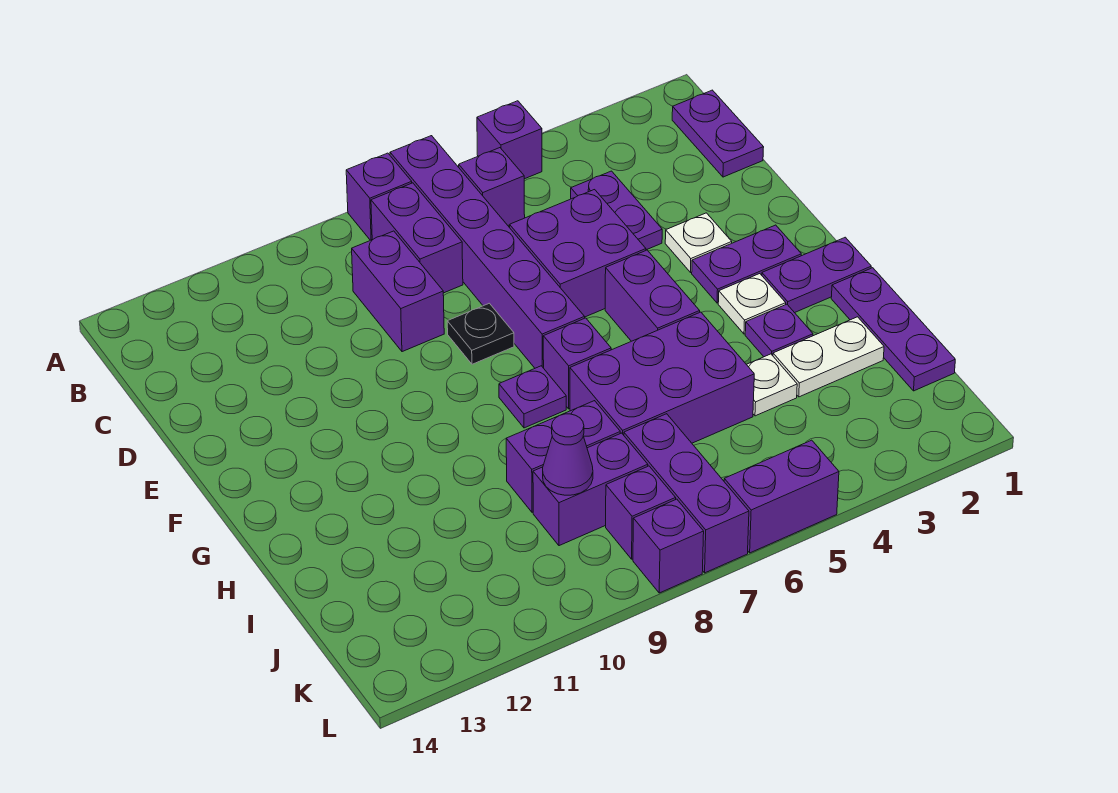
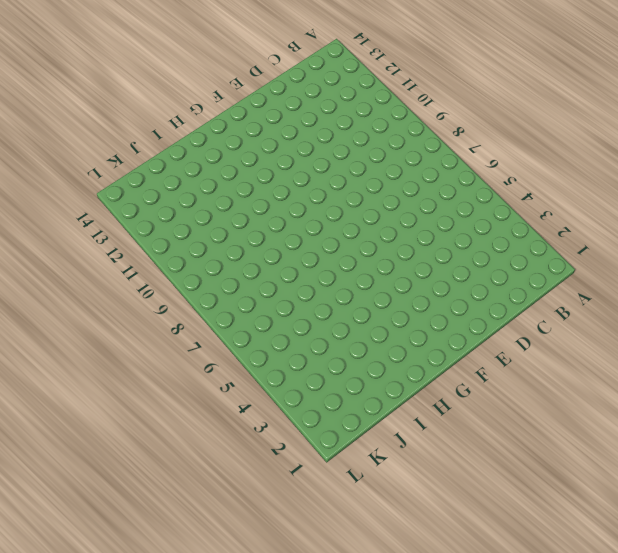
none -> purple brick A5 level 1
none -> purple brick A7:F7 level 1
none -> purple brick A8 level 1

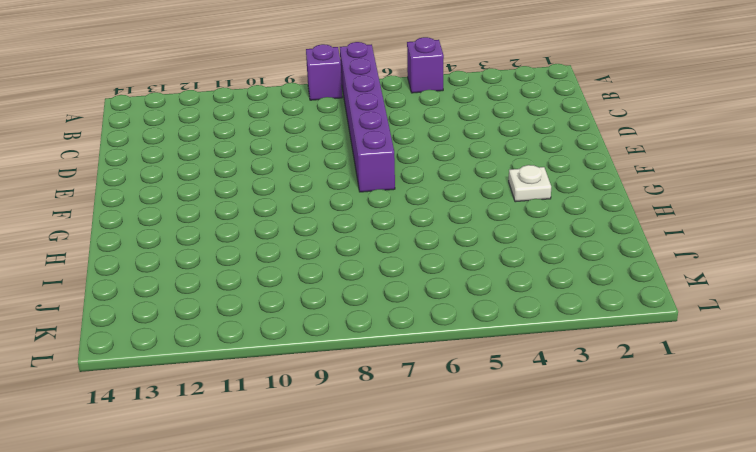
none -> purple plate B1:C1 level 1
none -> purple brick B6 level 1
none -> purple brick B8:C8 level 1

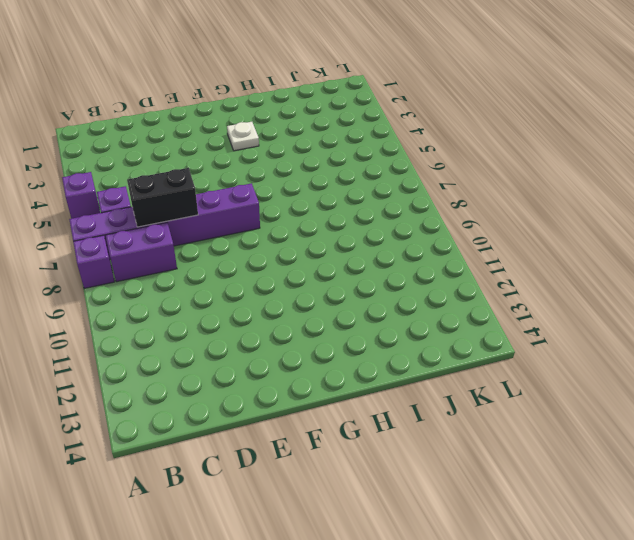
black brick C7:D7 level 2 -> none
none -> purple plate B1:C1 level 1
none -> purple plate C4:D4 level 1
none -> purple brick C9:D9 level 1

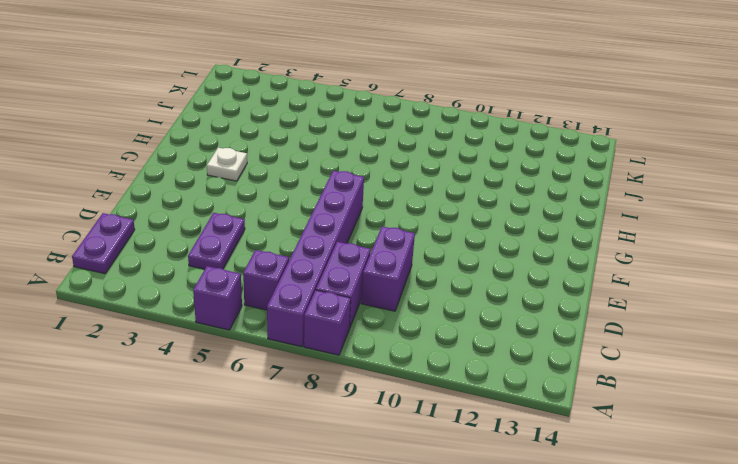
none -> purple brick D5:E6 level 1
none -> white plate E3 level 1
none -> black plate E8 level 1

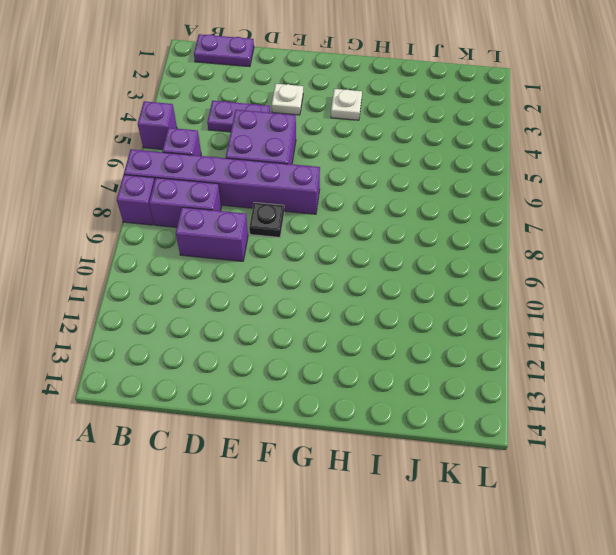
none -> purple plate F2:F3 level 1
none -> purple brick F5:G5 level 1
none -> purple plate G1:G2 level 1

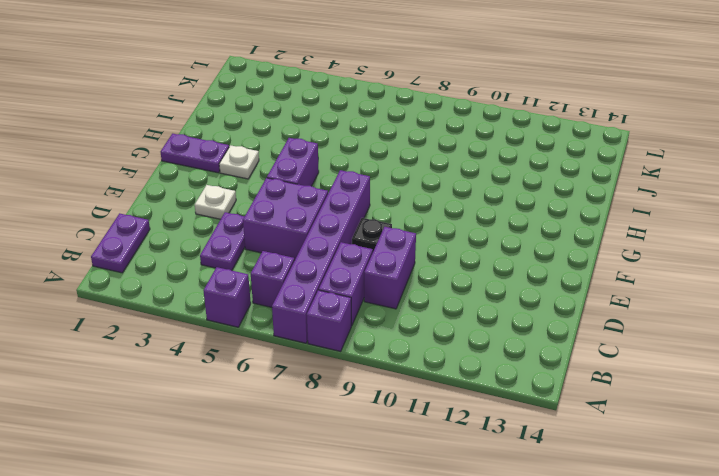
none -> purple plate F2:F3 level 1
none -> purple brick G7 level 1
none -> purple plate G8 level 1

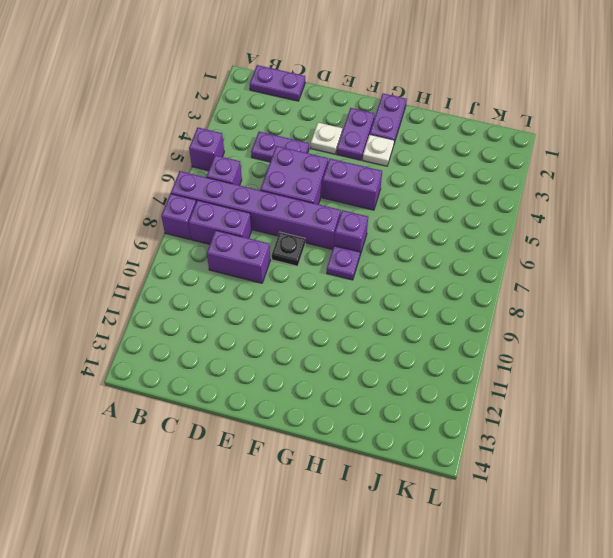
none -> purple plate H1:J1 level 1
none -> purple plate H3 level 1
none -> purple brick H5:I7 level 1

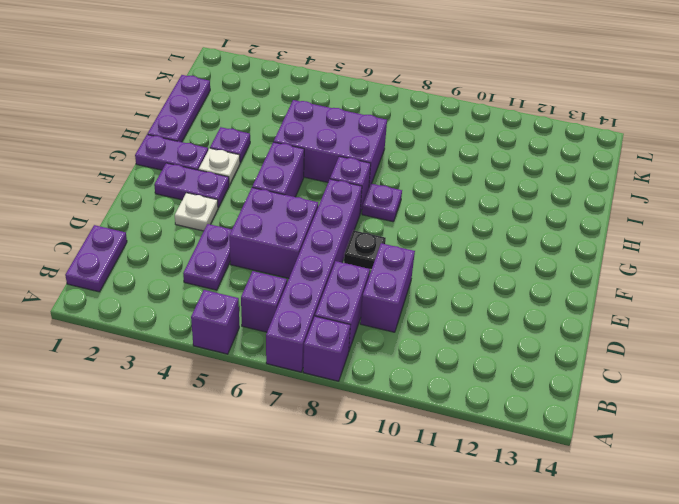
none -> white plate I2:I3 level 1
none -> white plate I4 level 1
none -> purple brick I8:I9 level 1

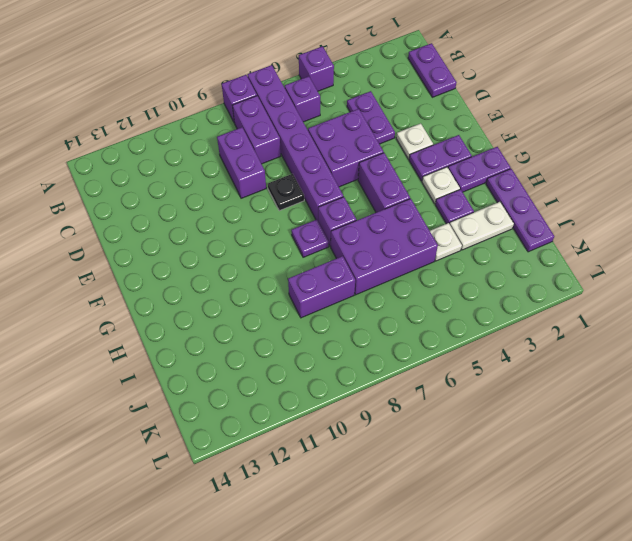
none -> purple brick J7:L7 level 1
none -> purple brick J8:J9 level 1
none -> purple brick K8 level 1

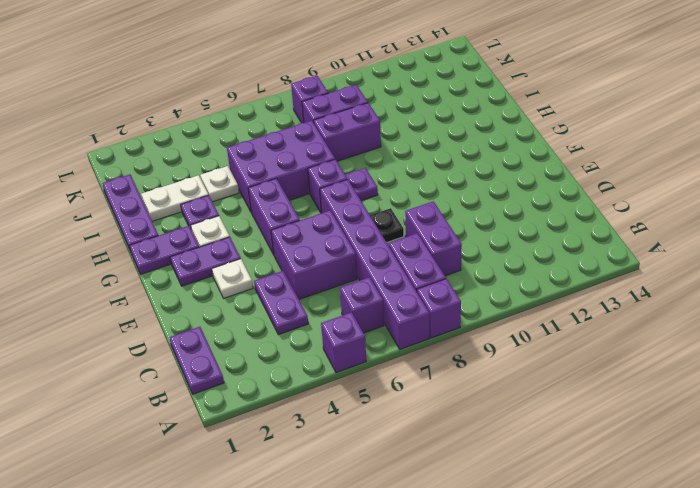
none -> purple brick J7:L7 level 1
none -> purple brick L5:L6 level 1
none -> purple brick L8 level 1

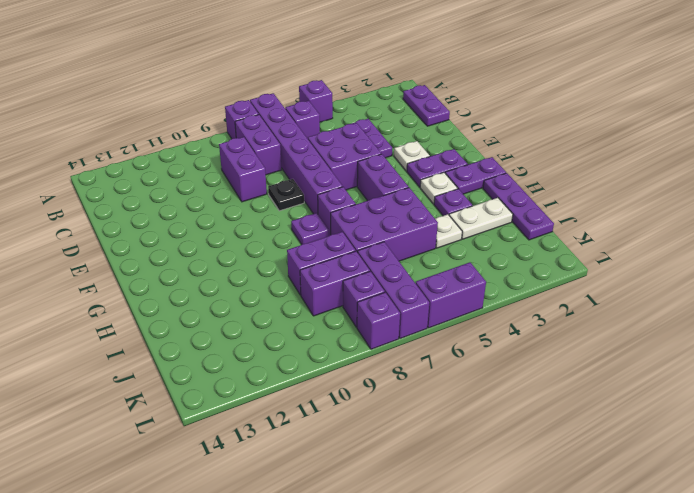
none -> purple cone J9 level 2

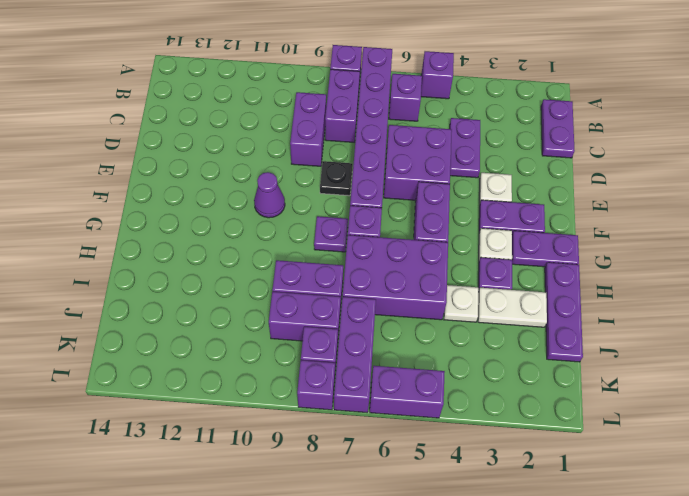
purple cone F10 level 1 -> purple cone J9 level 2

